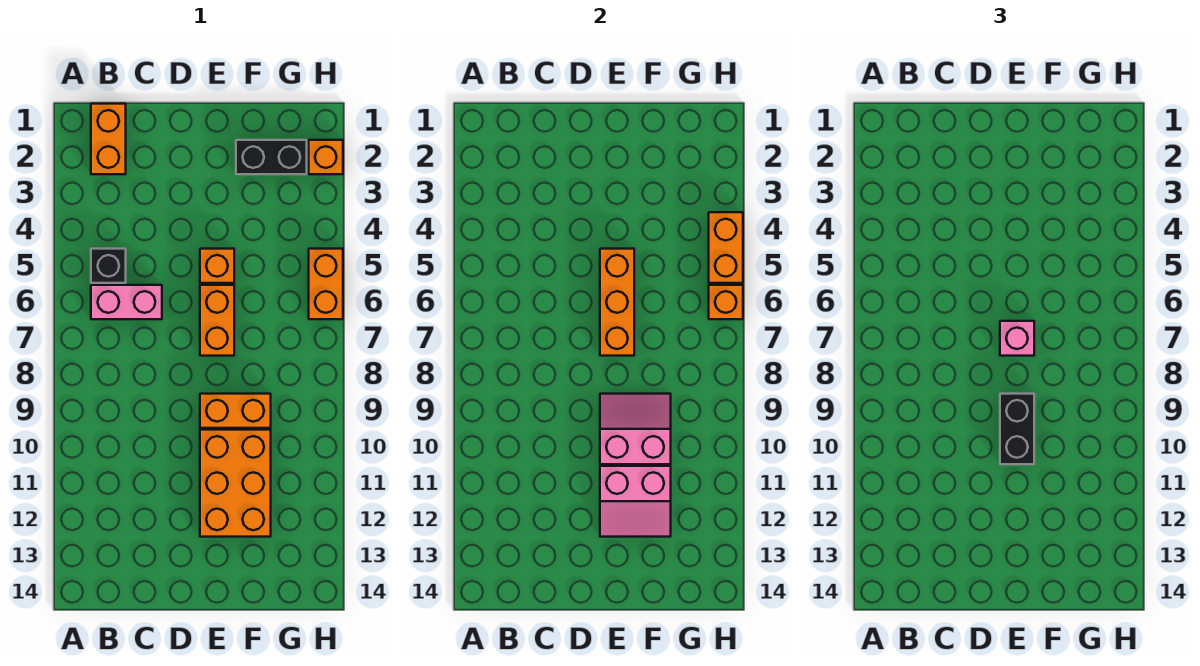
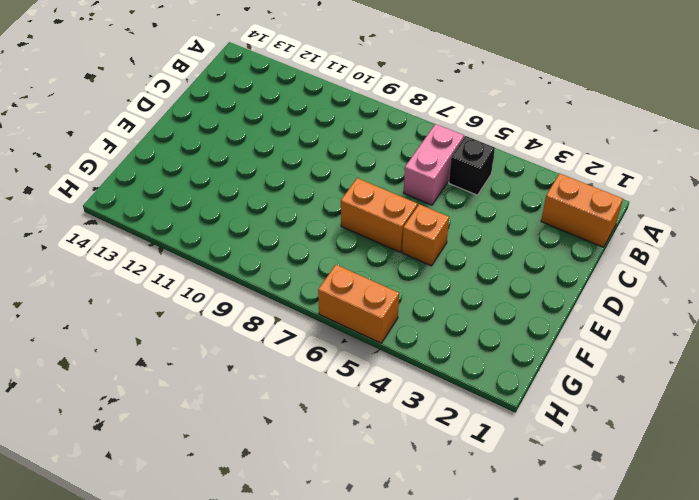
none -> orange brick E9:F9 level 1
none -> orange brick E10:F12 level 1
none -> black brick F2:G2 level 1

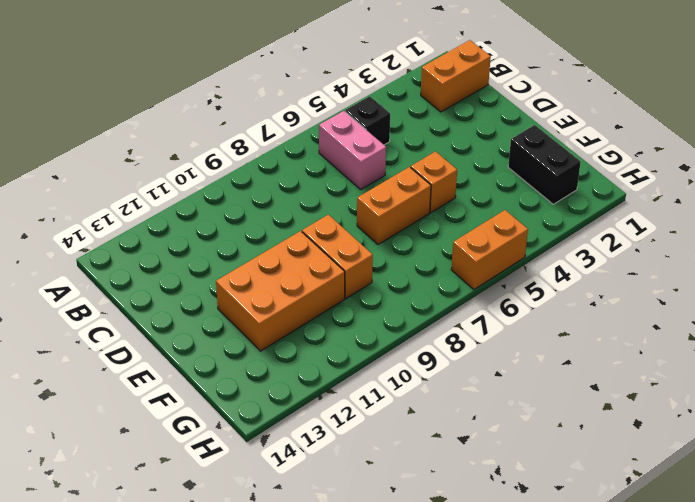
none -> orange brick H2 level 1
none -> orange brick E5:E7 level 2
none -> pink slope E9:F10 level 2 top 10

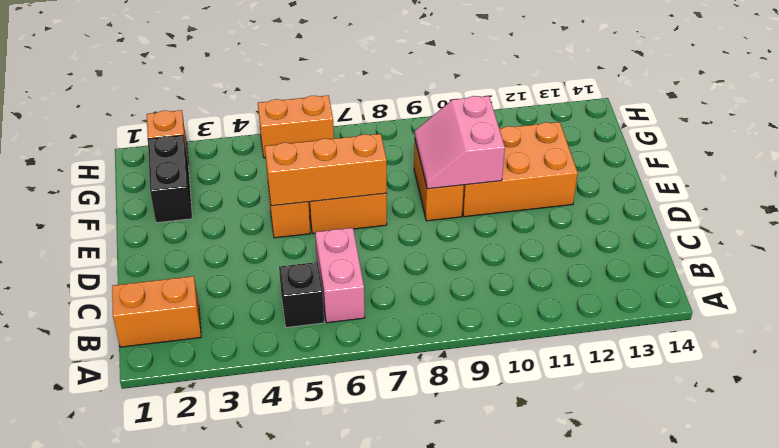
none -> pink slope E11:F12 level 2 top 11
none -> orange brick H4:H5 level 2
none -> orange brick H6 level 2

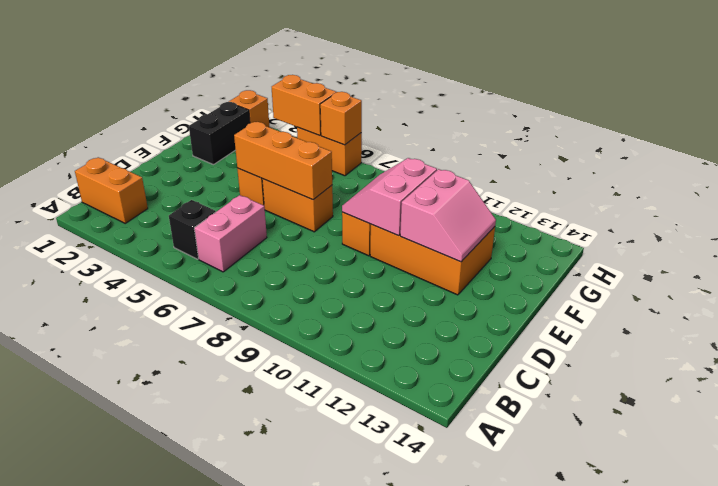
none -> pink brick E7 level 3
none -> black brick E9:E10 level 3

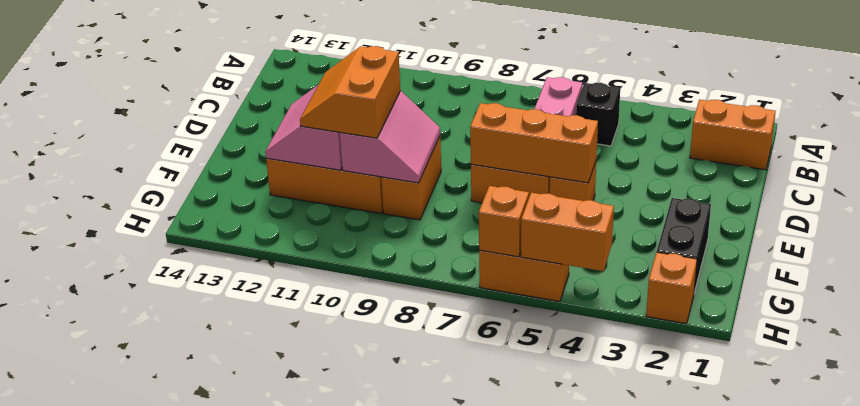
orange slope E10:F11 level 3 top 10 -> black brick E9:E10 level 3
none -> pink brick E7 level 3

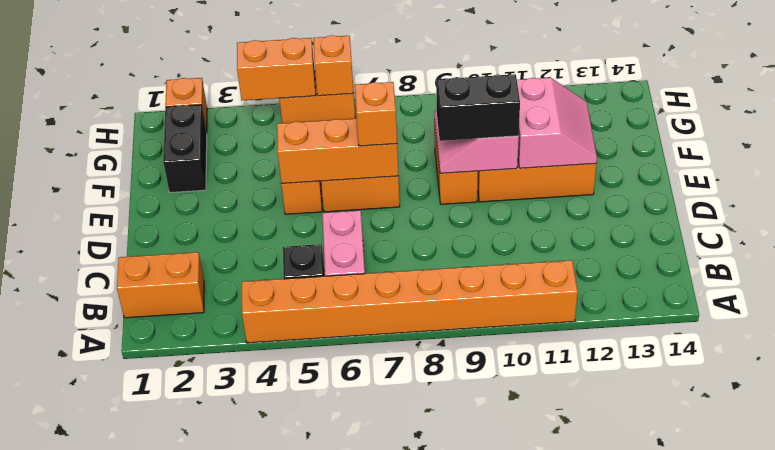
orange brick A4:A11 level 1 -> none
orange brick E7 level 3 -> pink brick E7 level 3

